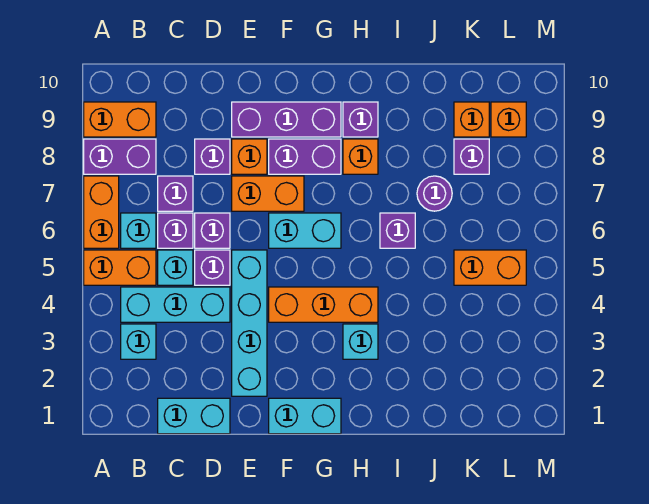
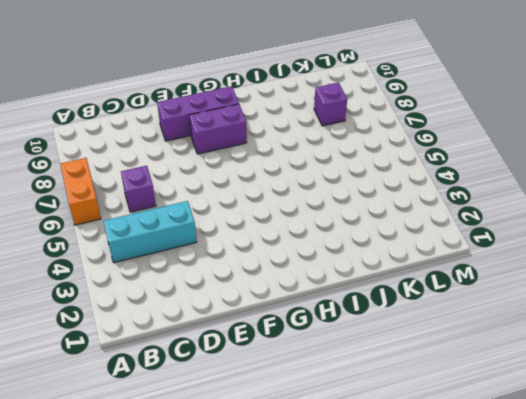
none -> orange brick A5:B5 level 1
none -> purple brick A8:B8 level 1
none -> orange brick A9:B9 level 1
none -> cyan brick B3 level 1

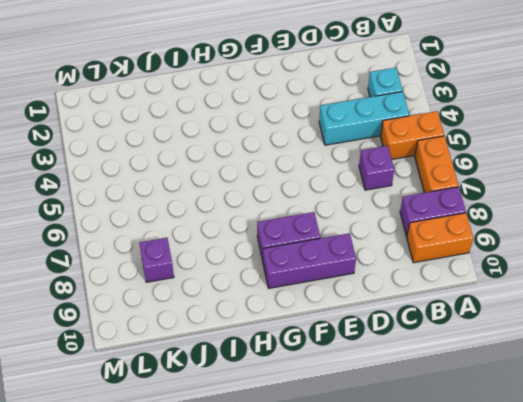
none -> cyan brick B6 level 1
none -> cyan brick C1:D1 level 1
none -> cyan brick C5 level 1
none -> purple brick C7 level 1

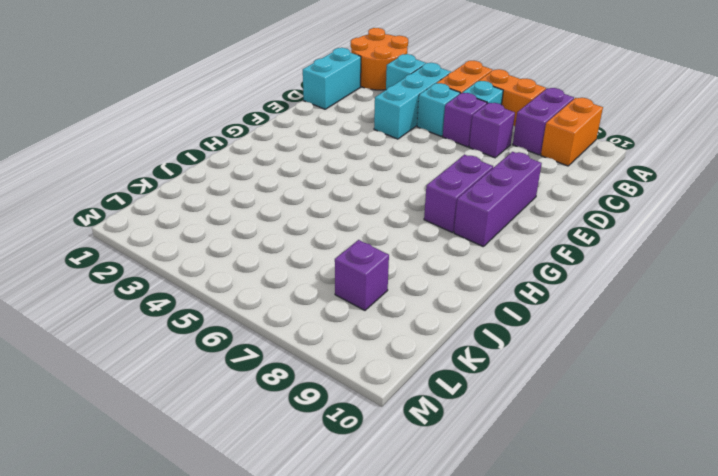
orange round brick A1:B2 level 1 -> none
none -> purple brick D5 level 1
none -> purple brick D6 level 1
none -> purple brick D8 level 1
none -> cyan brick E2:E5 level 1

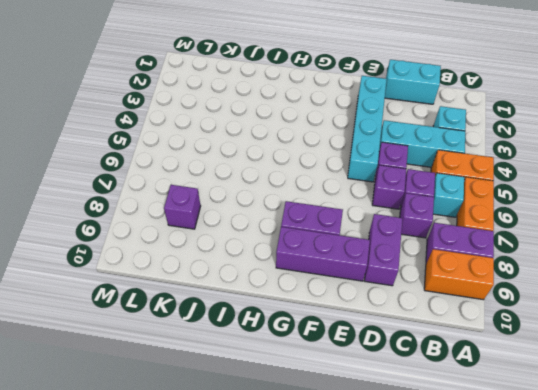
purple brick D8:D9 level 1 -> purple brick D8 level 1
none -> cyan brick C5 level 1
none -> orange brick E7:F7 level 1
none -> orange brick E8 level 1
none -> cyan brick F1:G1 level 1

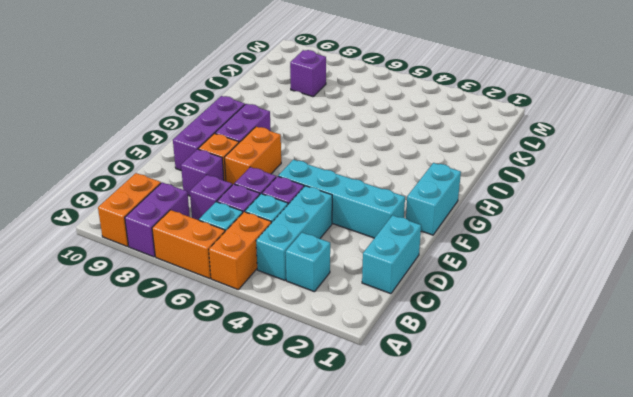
none -> orange brick F4:H4 level 1
none -> cyan brick F6:G6 level 1
none -> cyan brick H3 level 1
none -> orange brick H8 level 1

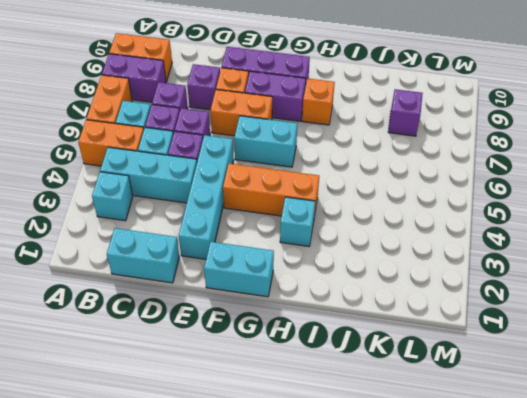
none -> purple brick H9 level 1
none -> purple brick I6 level 1
none -> purple round brick J7 level 1
none -> orange brick K5:L5 level 1

